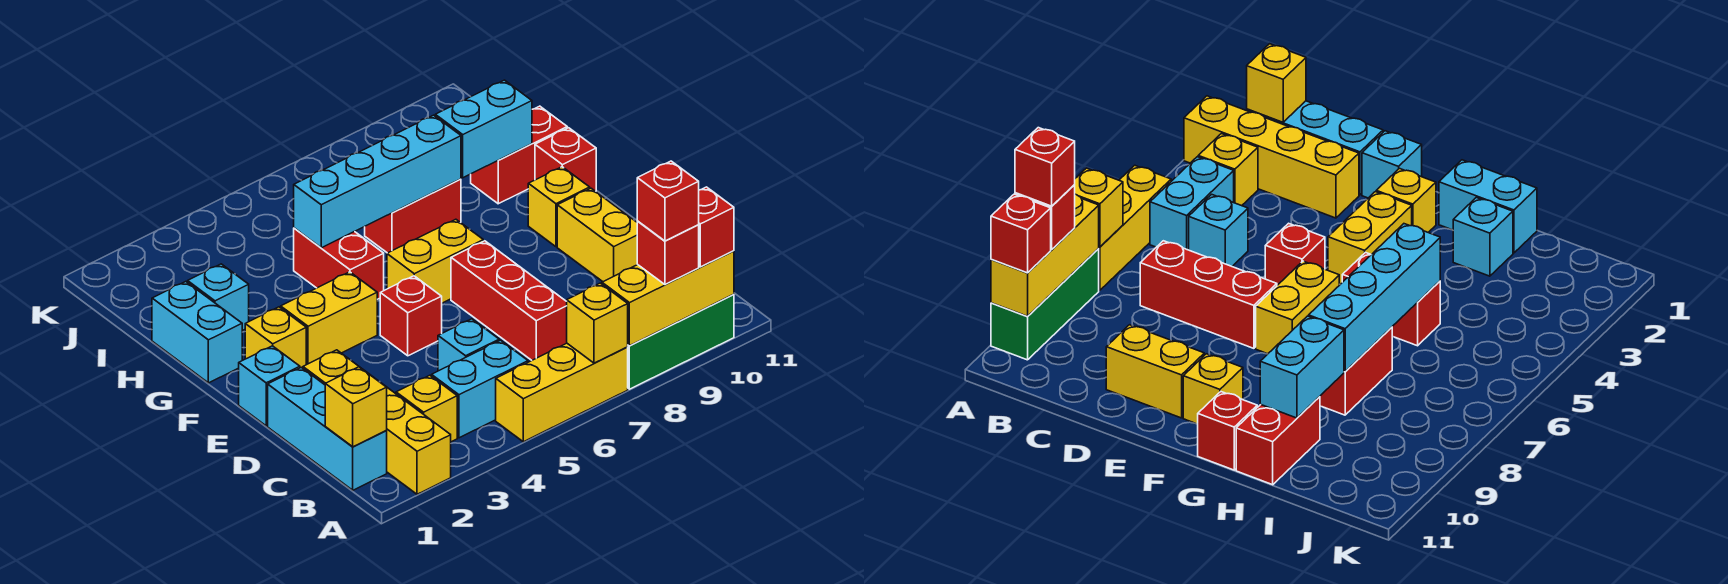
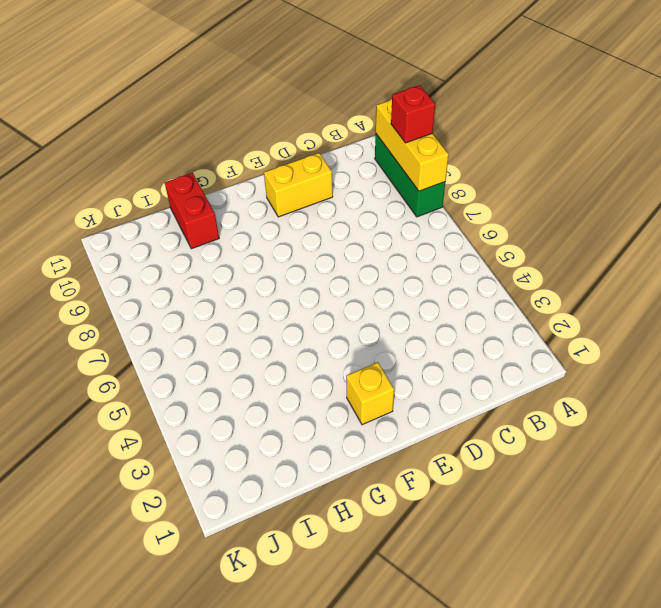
none -> yellow brick A2:D2 level 1
none -> yellow brick A5:A7 level 1
none -> cyan brick B1:D1 level 1

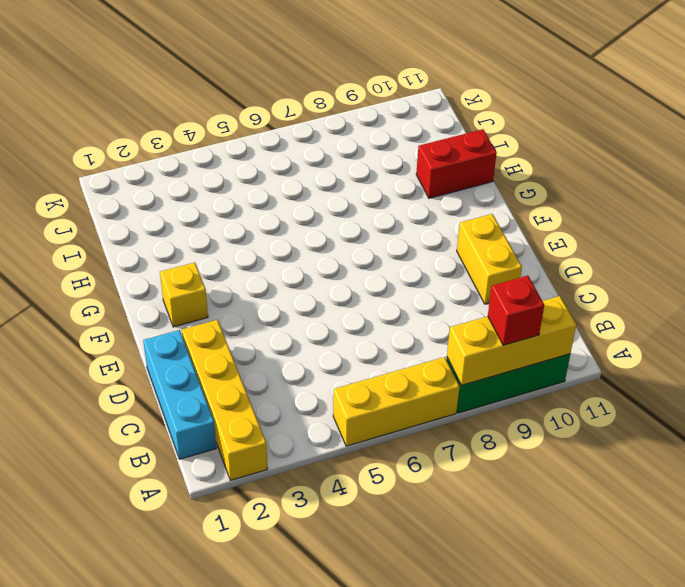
none -> yellow brick B3 level 1
none -> cyan brick B4:B5 level 1
none -> cyan brick C5 level 1

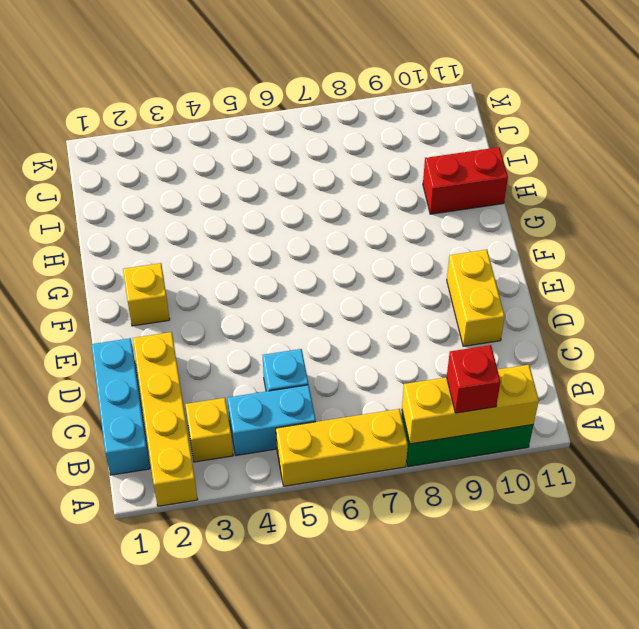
none -> red brick C7:E7 level 1
none -> cyan brick E1 level 1
none -> red brick E5 level 1

